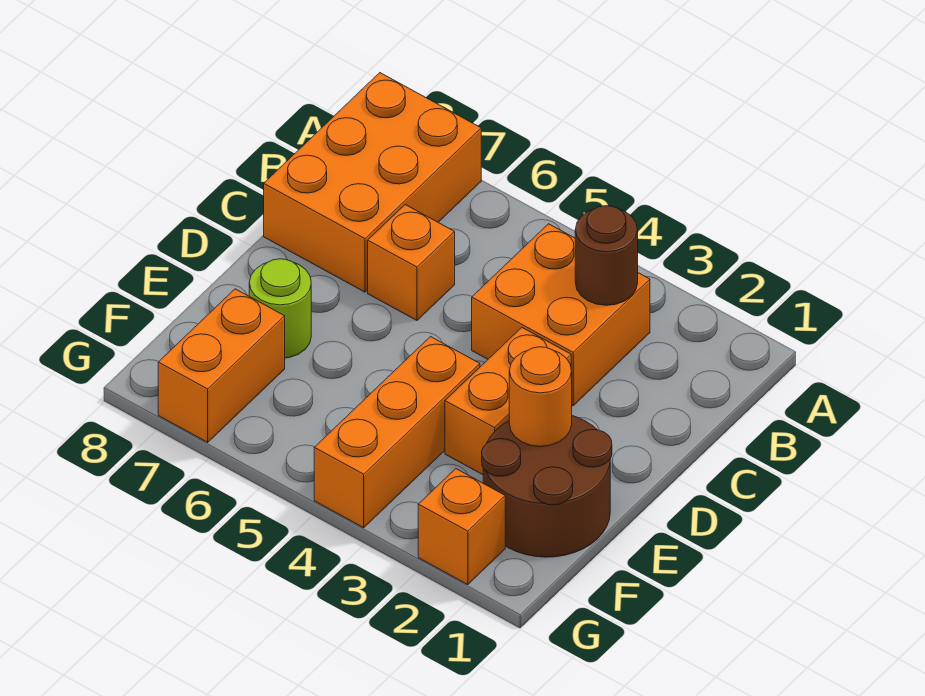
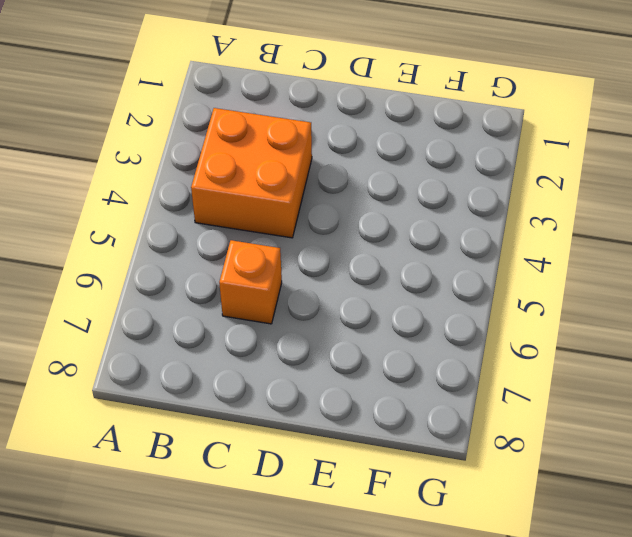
none -> orange brick A7:C8 level 1
none -> orange brick D3:E3 level 1

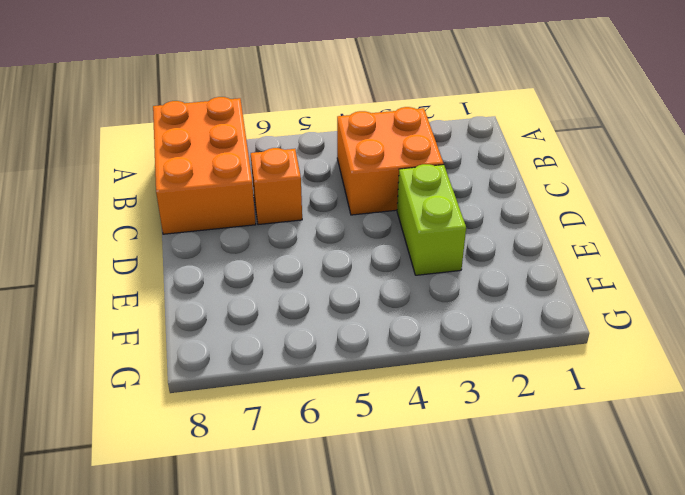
lime brick D3:E3 level 1 -> orange brick D3:E3 level 1
none -> brown round brick E1:F2 level 1
none -> orange brick E4:G4 level 1

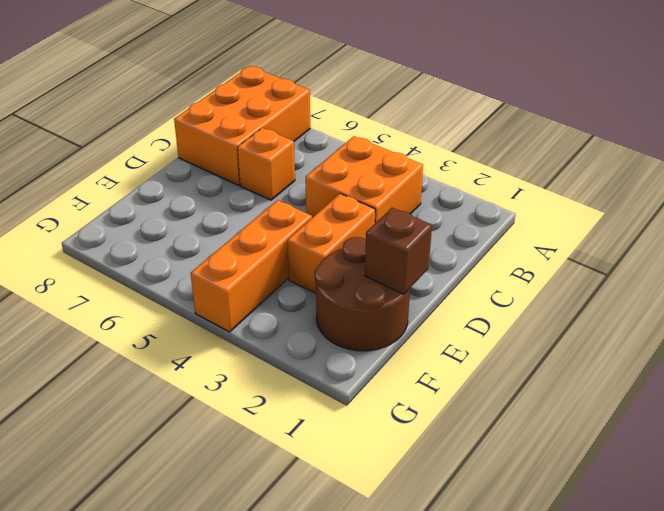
brown brick E1 level 2 -> none
none -> lime round brick E7 level 1
none -> orange brick F7:G7 level 1

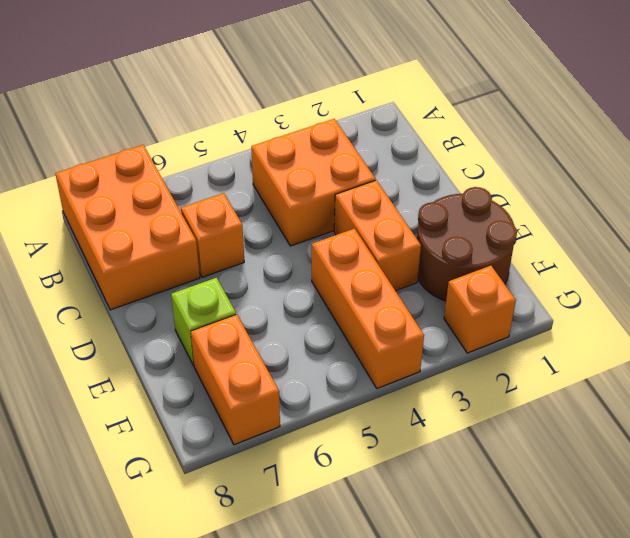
lime brick E7 level 1 -> lime round brick E7 level 1
none -> brown round brick B3 level 2
none -> orange round brick E2 level 2

